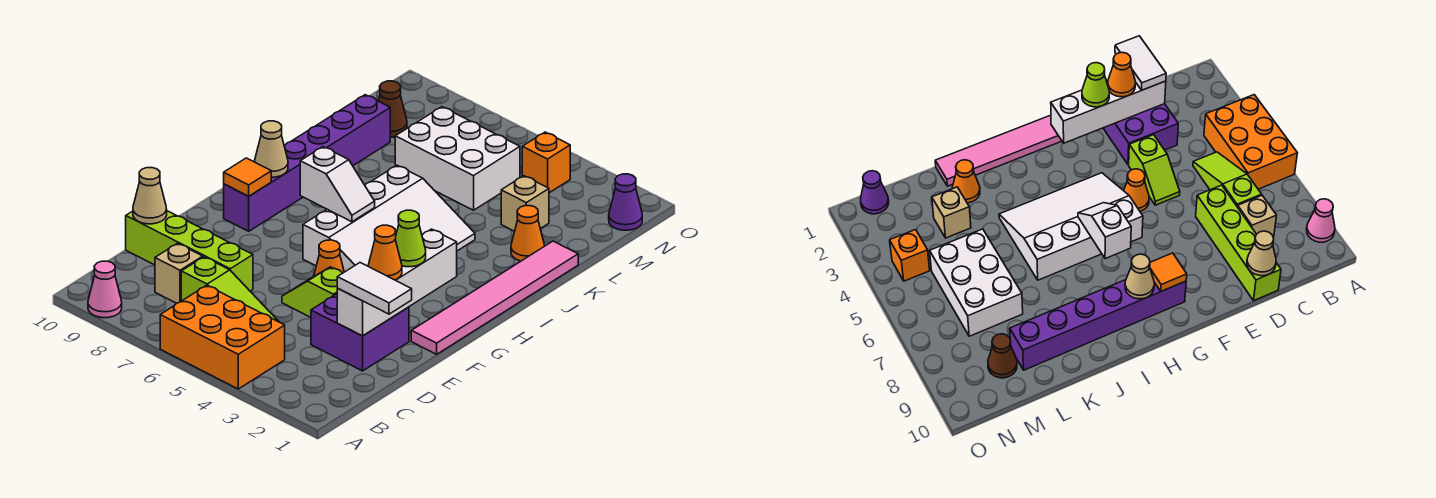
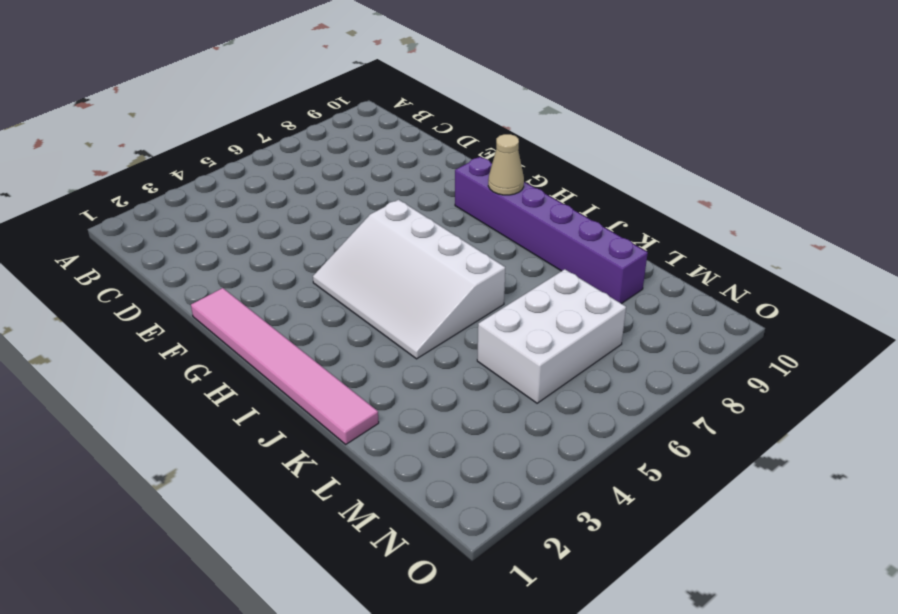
none -> orange brick A4:B6 level 1
none -> pink cone A9 level 1
none -> lime slope C5:C7 level 1 top 7

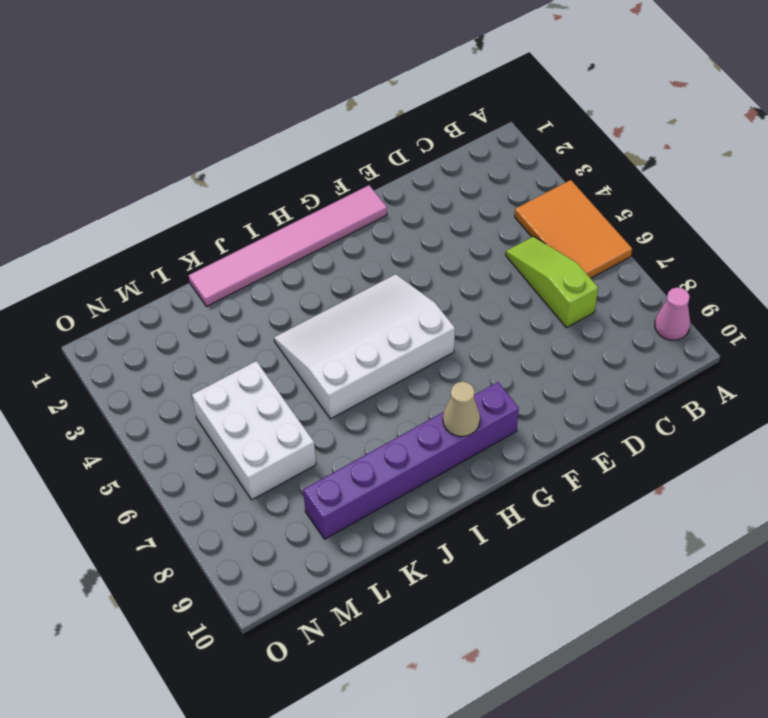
orange tile A4:B6 level 1 -> orange brick A4:B6 level 1
none -> tan brick C8 level 1
none -> purple brick D2:E3 level 1
none -> lime brick D7:D10 level 1

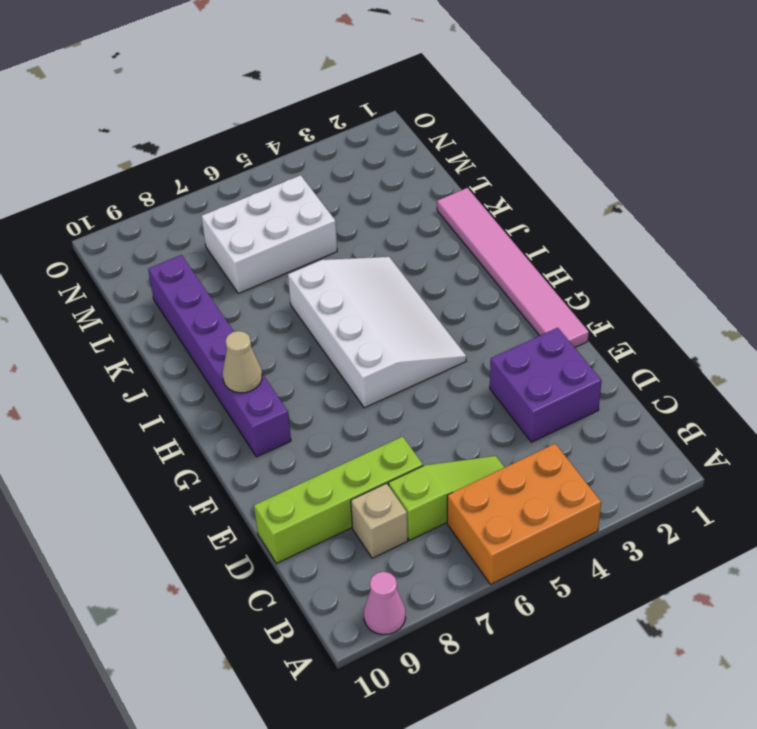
none -> lime slope E4:E5 level 1 top 4
none -> orange cone F5 level 1
none -> orange cone K2 level 1

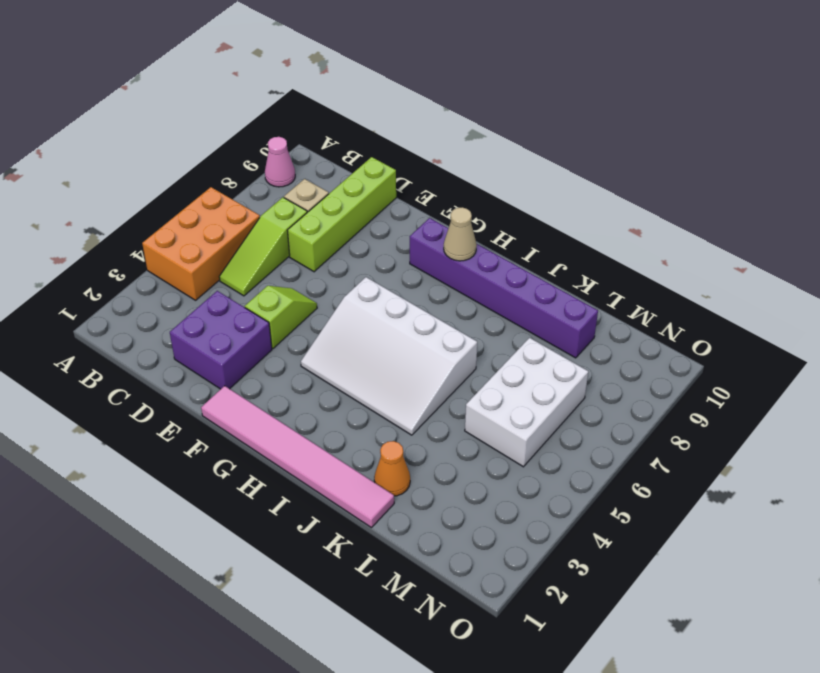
none -> orange cone F5 level 1
none -> tan brick L3 level 1
none -> brown cone M9 level 1

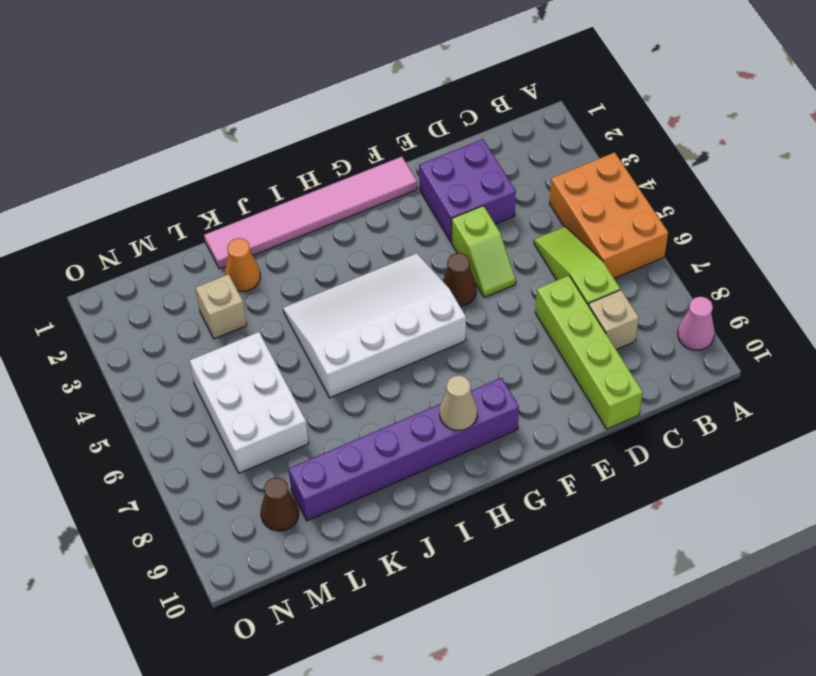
brown cone F5 level 1 -> orange cone F5 level 1
none -> purple cone N1 level 1
none -> orange brick N4 level 1
none -> white brick D2:G2 level 2

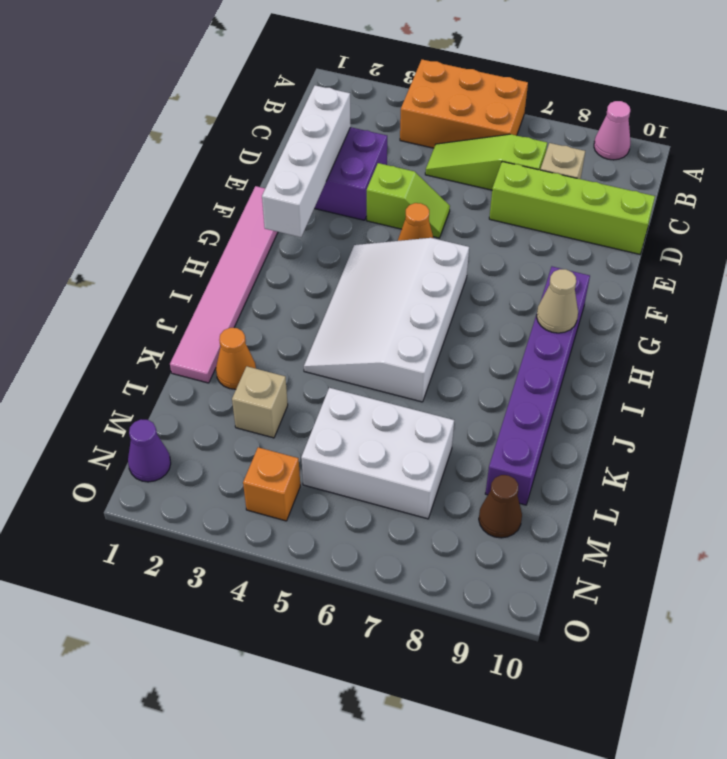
none -> tan cone D10 level 2
none -> orange tile G9 level 2
none -> white slope H6:H7 level 2 top 7

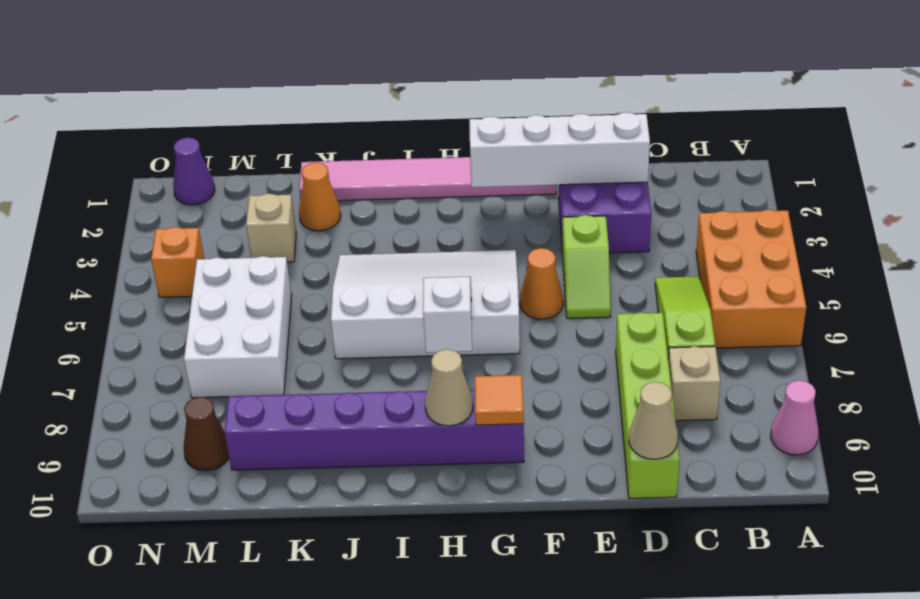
none -> white tile D1:D2 level 3
none -> orange cone E2 level 3
none -> lime cone F2 level 3

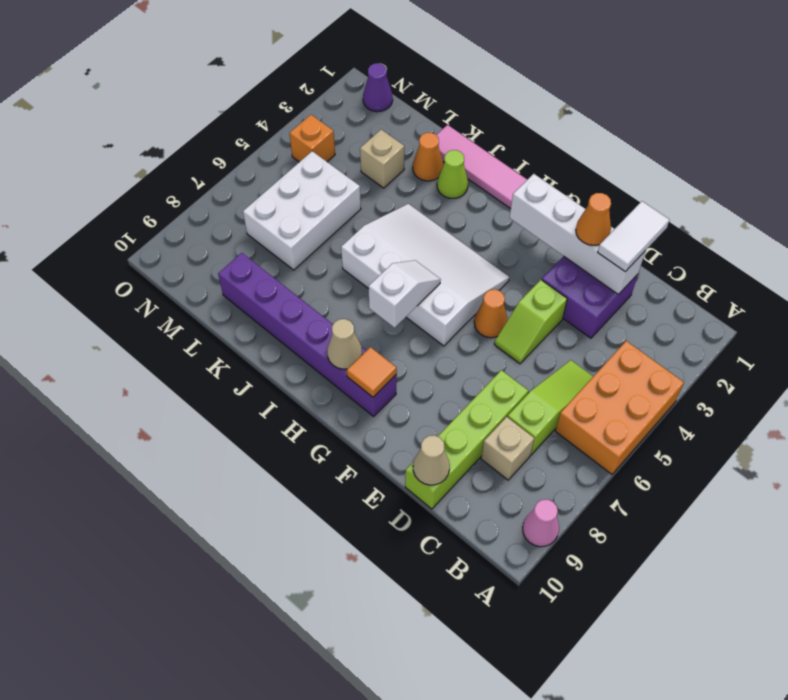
lime cone J2 level 1 -> lime cone F2 level 3
none -> brown cone M9 level 1

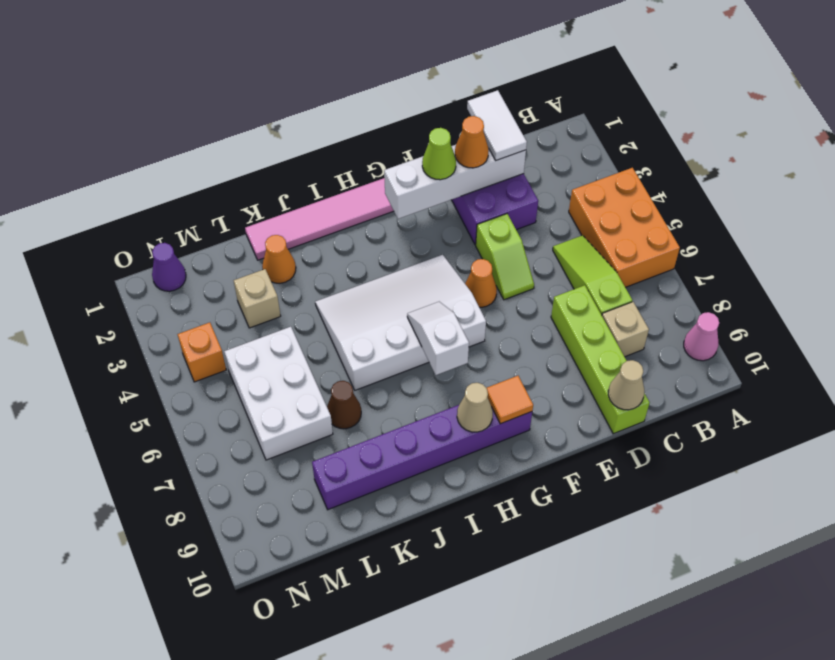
brown cone K7 level 1 -> brown cone M9 level 1

